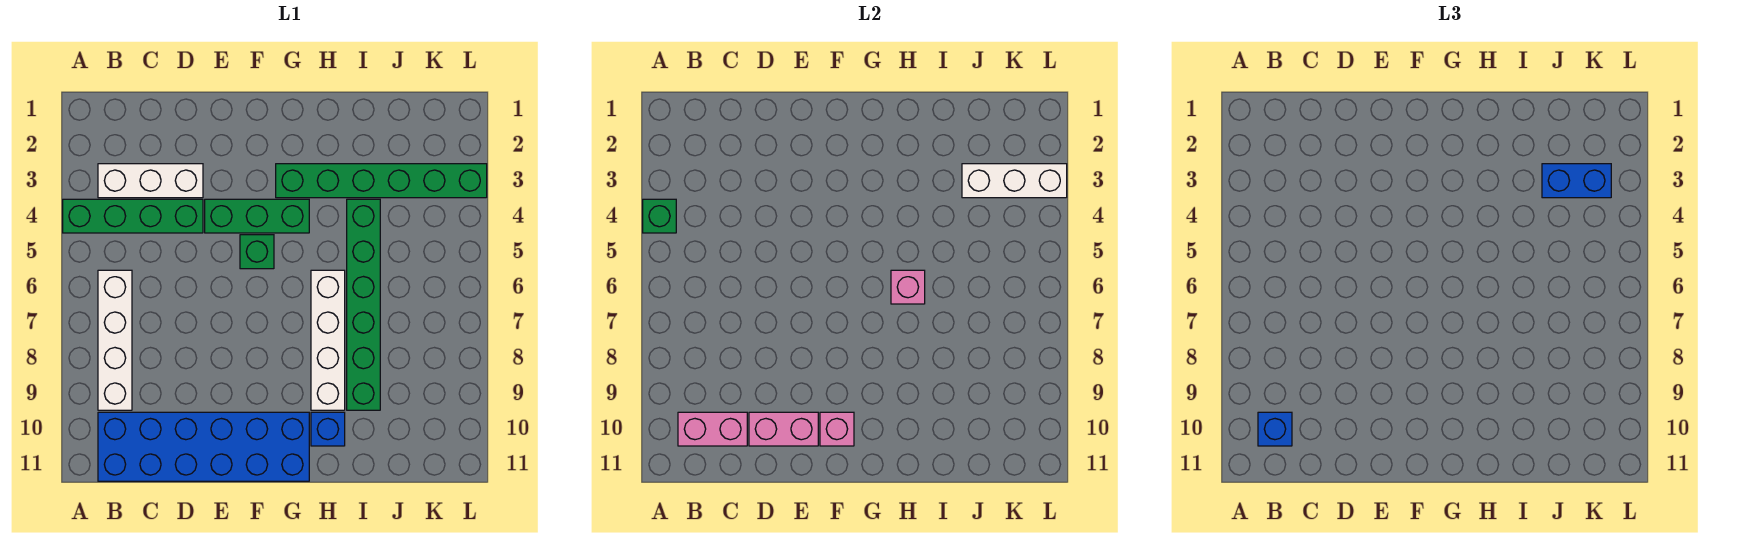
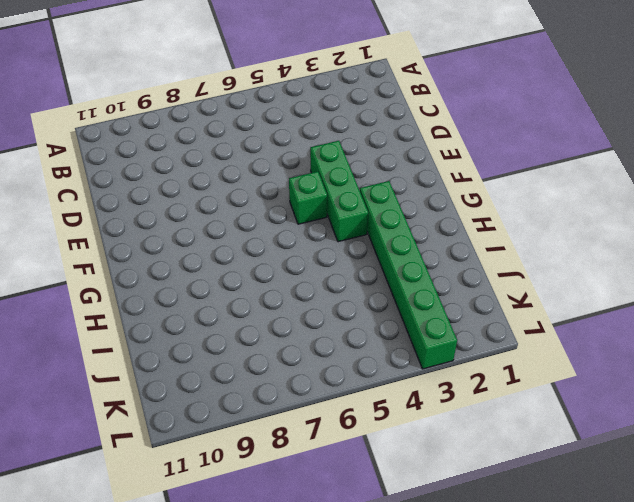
none -> green brick A4:D4 level 1
none -> white brick B3:D3 level 1
none -> white brick B6:B9 level 1

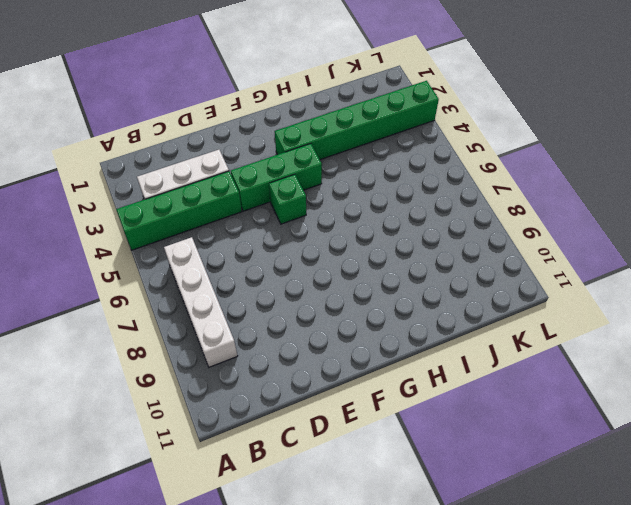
none -> blue brick B10:G11 level 1
none -> white brick H6:H9 level 1
none -> blue brick H10 level 1

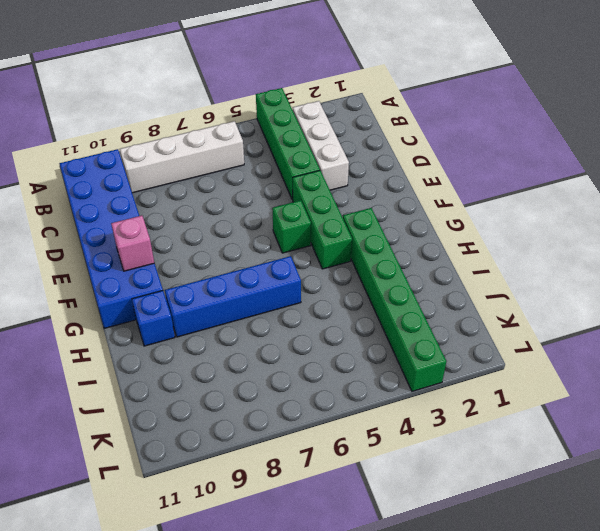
blue brick H6:H9 level 1 -> white brick H6:H9 level 1
none -> green brick I4:I9 level 1
none -> green brick A4 level 2
none -> pink brick B10:C10 level 2

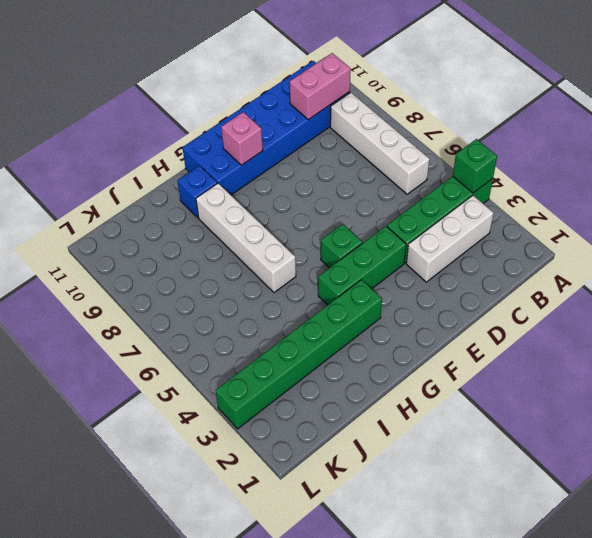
none -> green brick I4:I9 level 1
none -> pink brick D10:E10 level 2
none -> pink brick H6 level 2

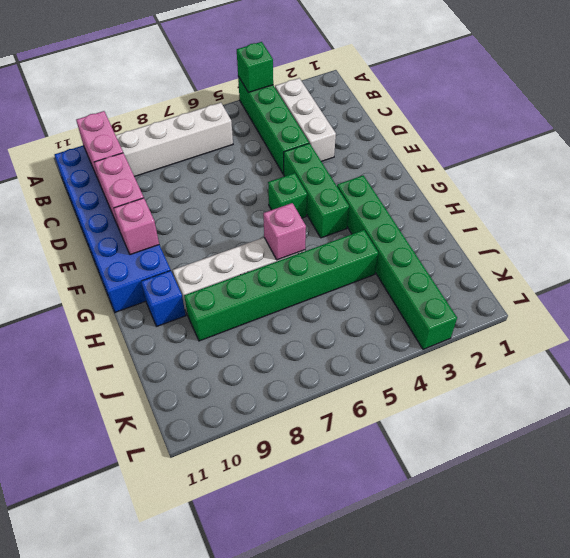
none -> white brick J3:L3 level 2
none -> blue brick B10 level 3
none -> blue brick J3:K3 level 3

